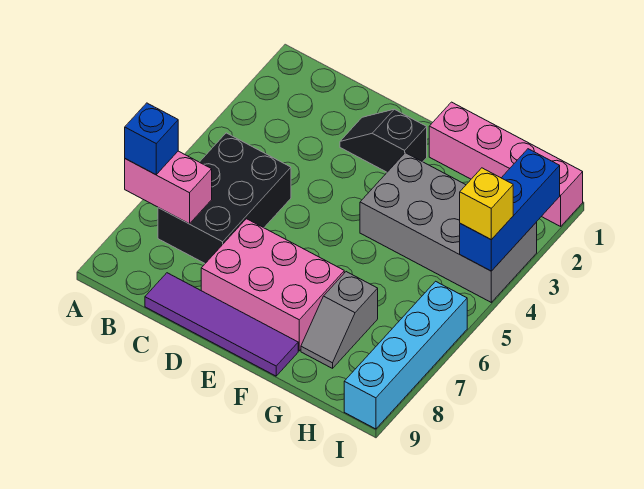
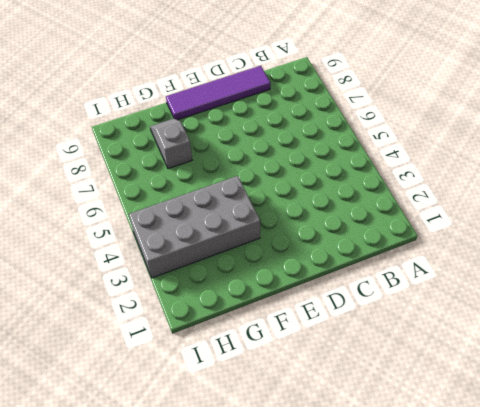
none -> black brick B5:C7 level 1
none -> black slope D2:E2 level 1 top E
none -> pink brick D7:F8 level 1

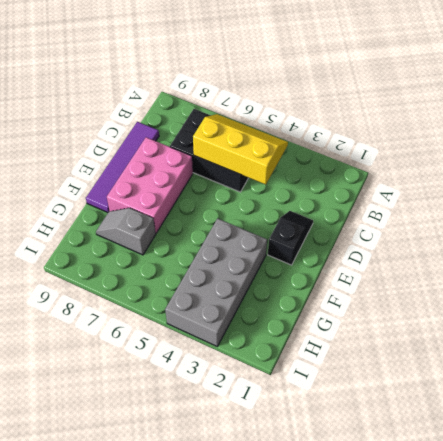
yellow slope B4:C6 level 2 top C -> none
none -> pink brick F1:I1 level 1
none -> cyan brick I6:I9 level 1
none -> pink brick A7:B7 level 2

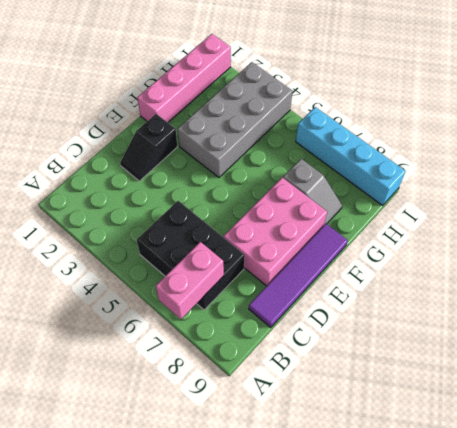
none -> blue brick I2:I4 level 2
none -> blue brick A7 level 3
none -> yellow brick I4 level 3

